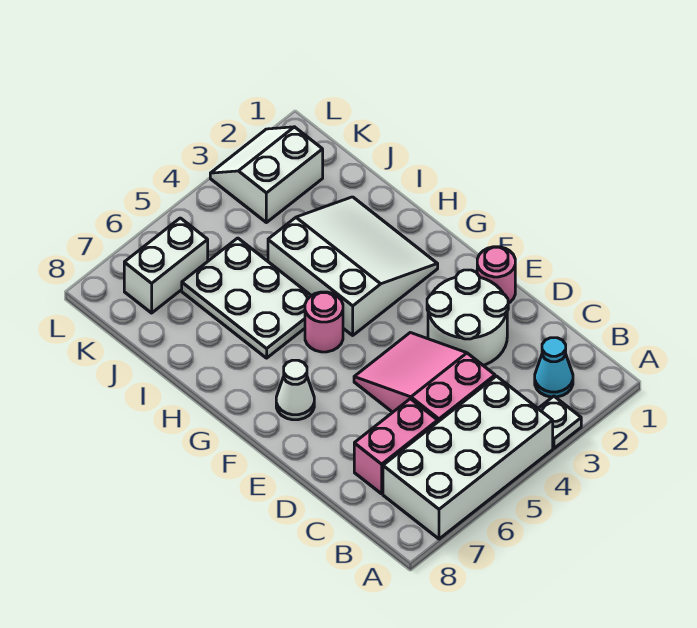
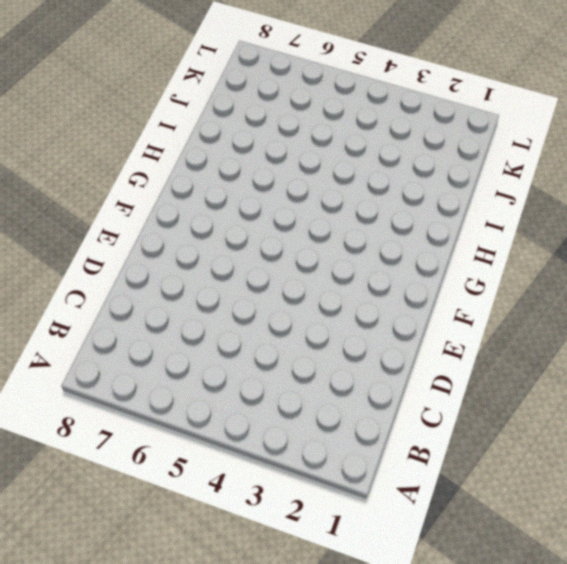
none -> white plate A3 level 1
none -> white brick A4:B7 level 1
none -> cyan cone B2 level 1

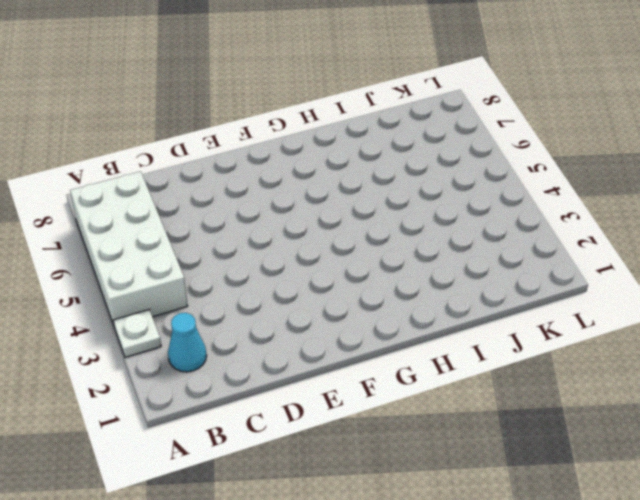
none -> pink slope C4:E5 level 1 top C
none -> pink brick C6:C7 level 1
none -> white round brick D2:E3 level 1

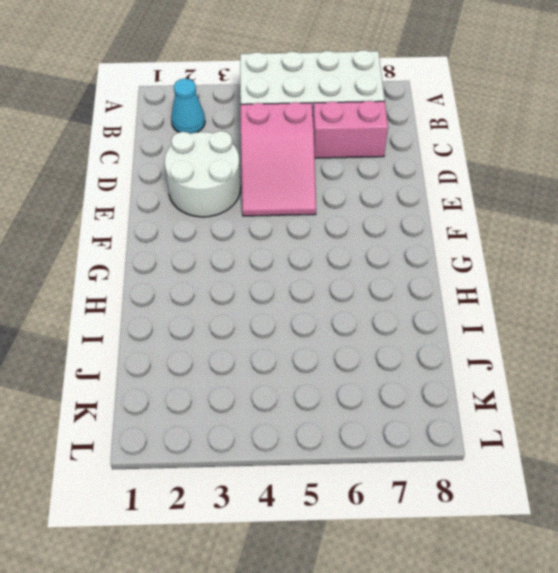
none -> white plate A3 level 1
none -> pink round brick E1 level 1
none -> white cone F7 level 1

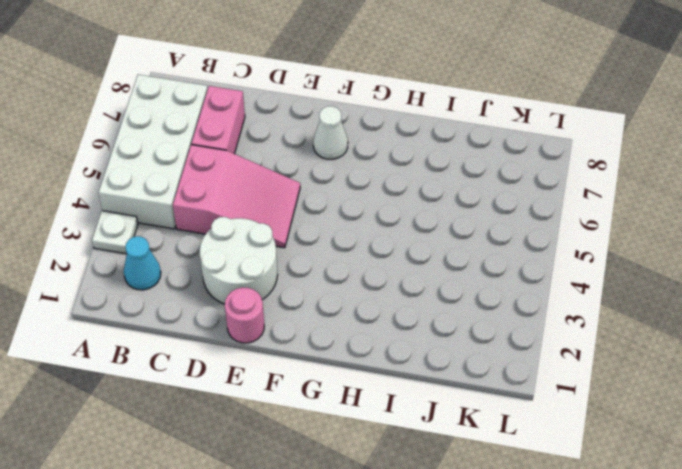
none -> white slope G2:I4 level 1 top 4
none -> pink round brick G5 level 1
none -> white plate H5:J6 level 1

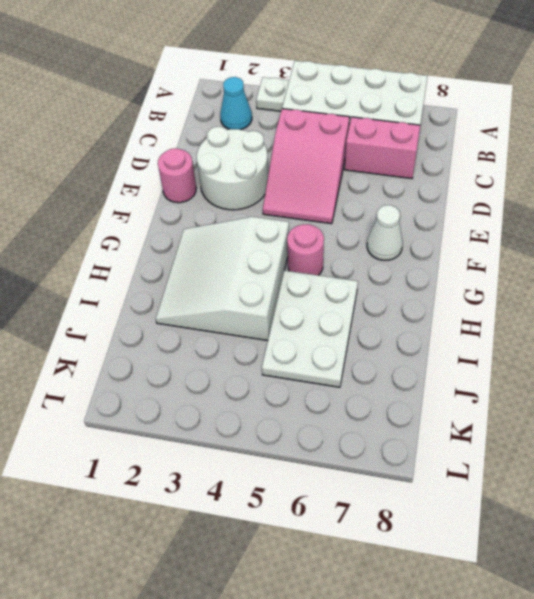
none -> white slope K2:L3 level 1 top K
none -> white brick K6:K7 level 1

